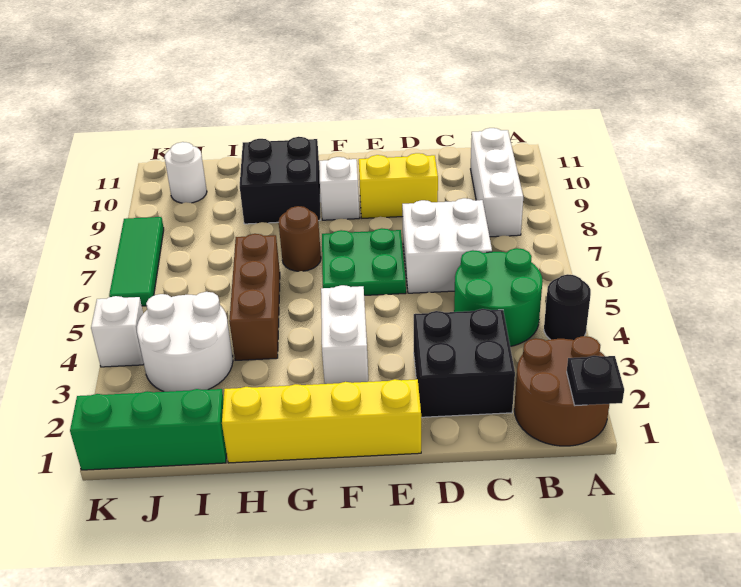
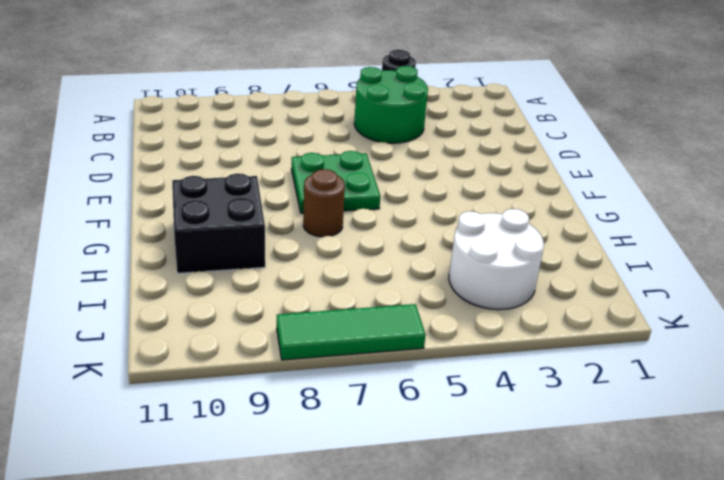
none -> brown round brick A1:B2 level 1
none -> white brick B8:B10 level 1
none -> black brick C2:D3 level 1

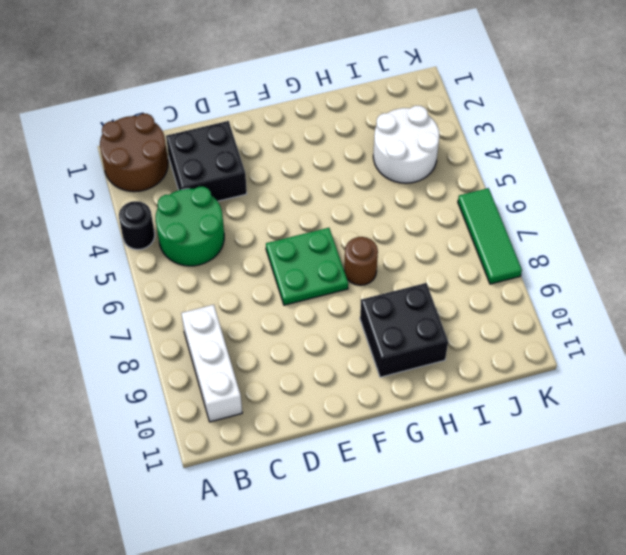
none -> white brick C6:D7 level 1
none -> yellow brick D9:E9 level 1
none -> yellow brick E1:H1 level 1

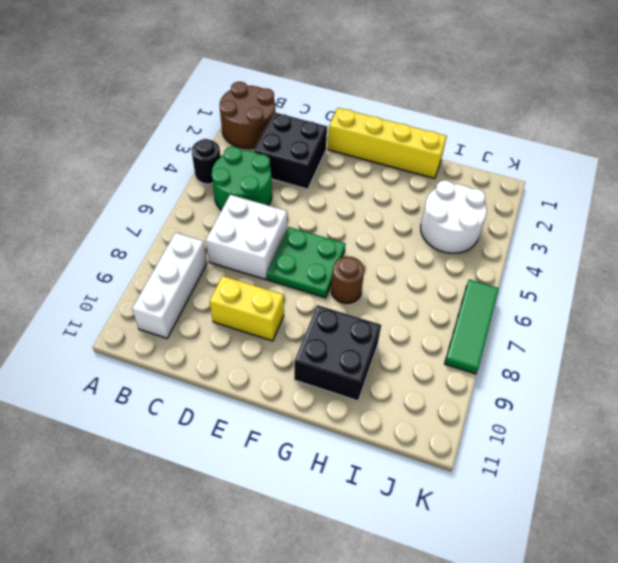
none -> white brick F3:F4 level 1
none -> white brick F9 level 1
none -> brown brick H4:H6 level 1

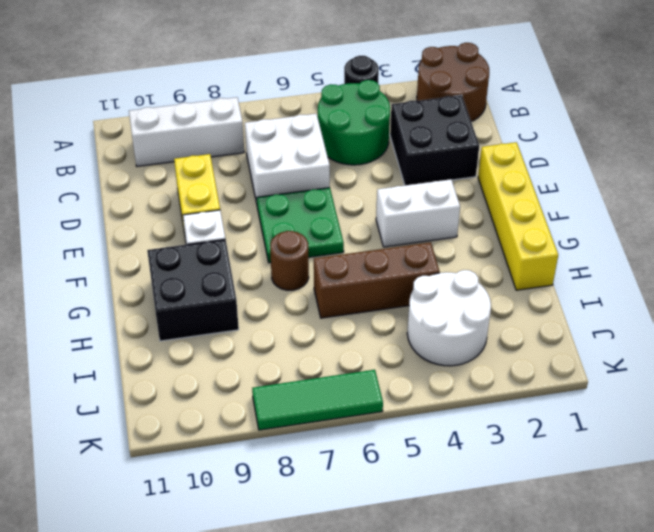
none -> green brick I1:K1 level 1
none -> white round brick J10 level 1
none -> white brick K4 level 1

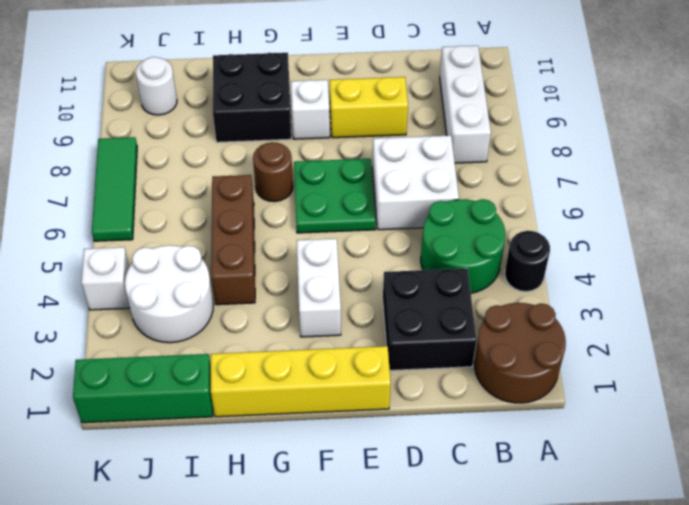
none -> black plate A1 level 2

